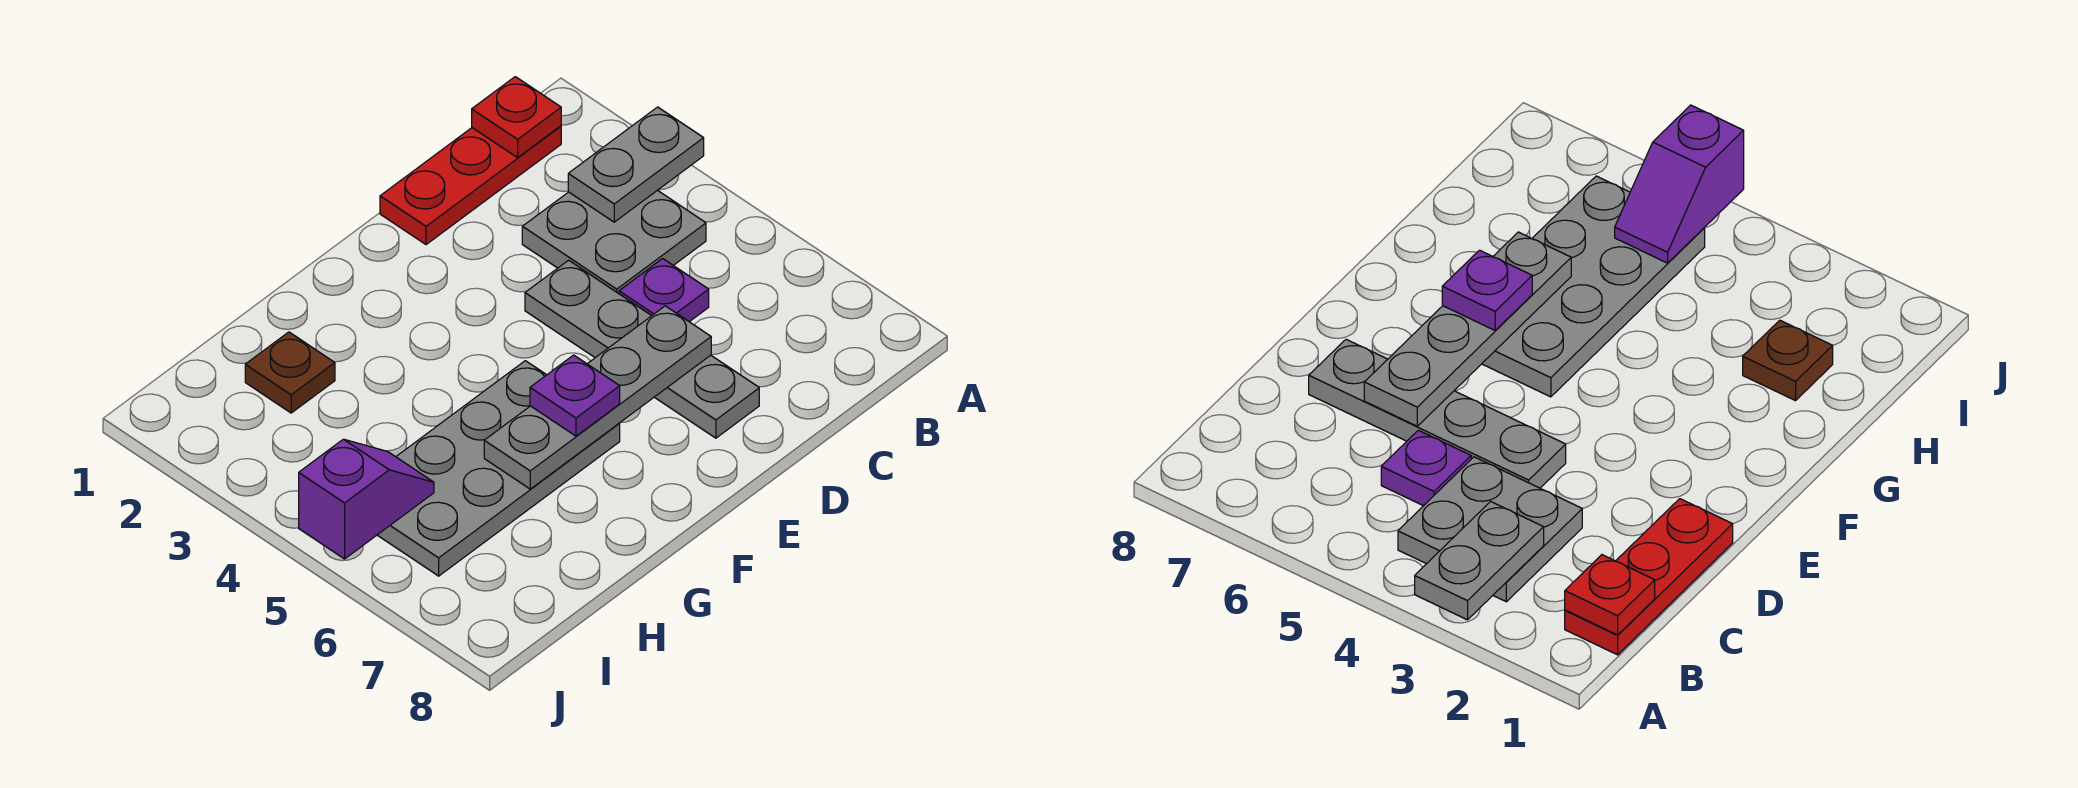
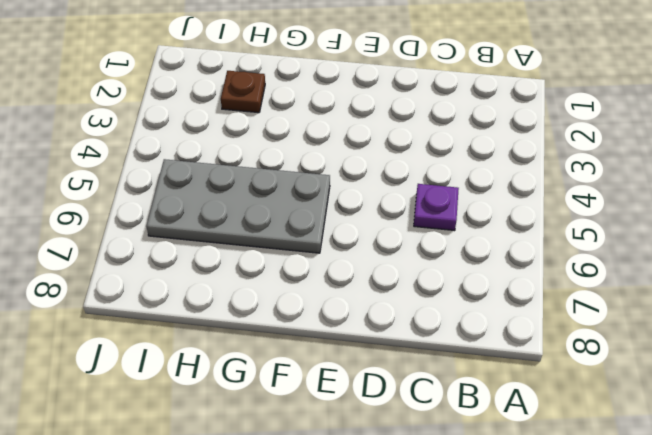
none -> red plate B1:D1 level 1
none -> grey plate B3:C4 level 1

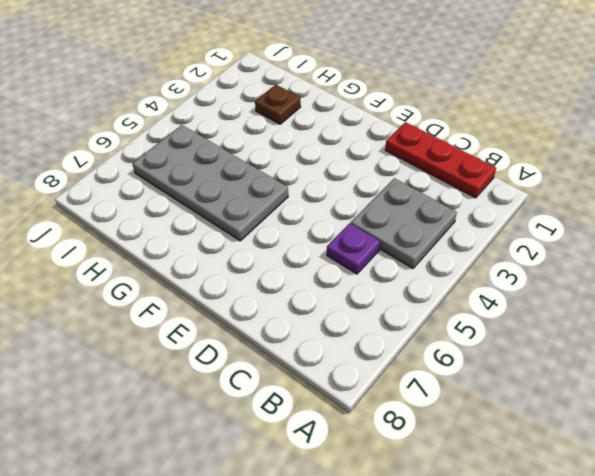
none -> grey plate D4:D7 level 1
none -> grey plate A3:B3 level 2

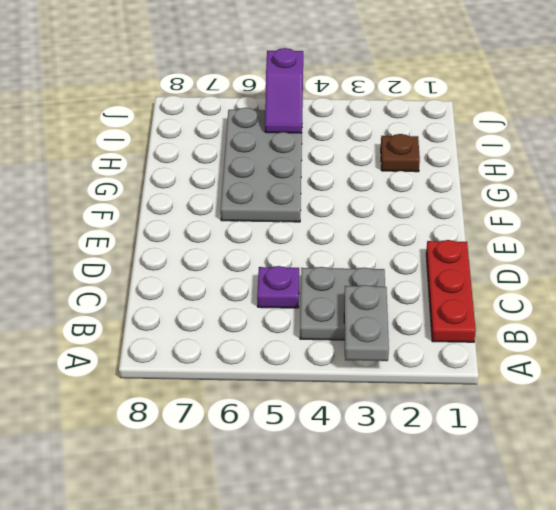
none -> grey plate D4:D7 level 1
none -> red plate B1 level 2

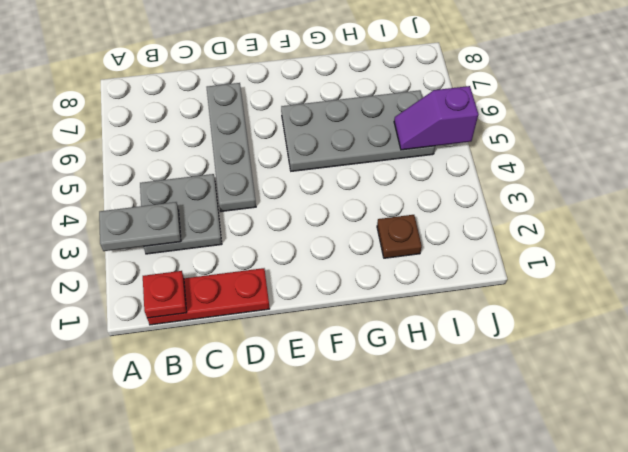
none -> purple plate C5 level 1
none -> grey plate D6:G6 level 2

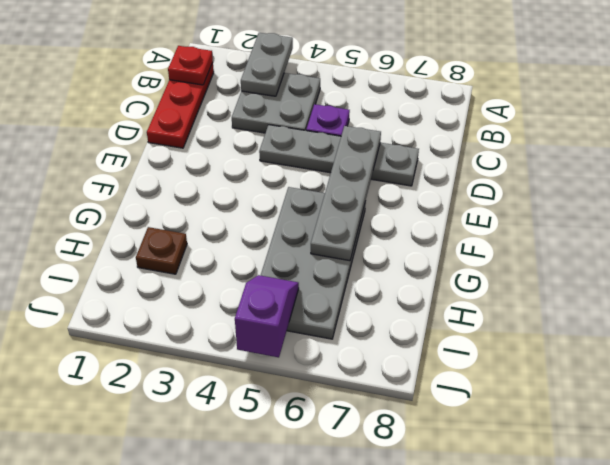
none -> purple plate F6 level 3

